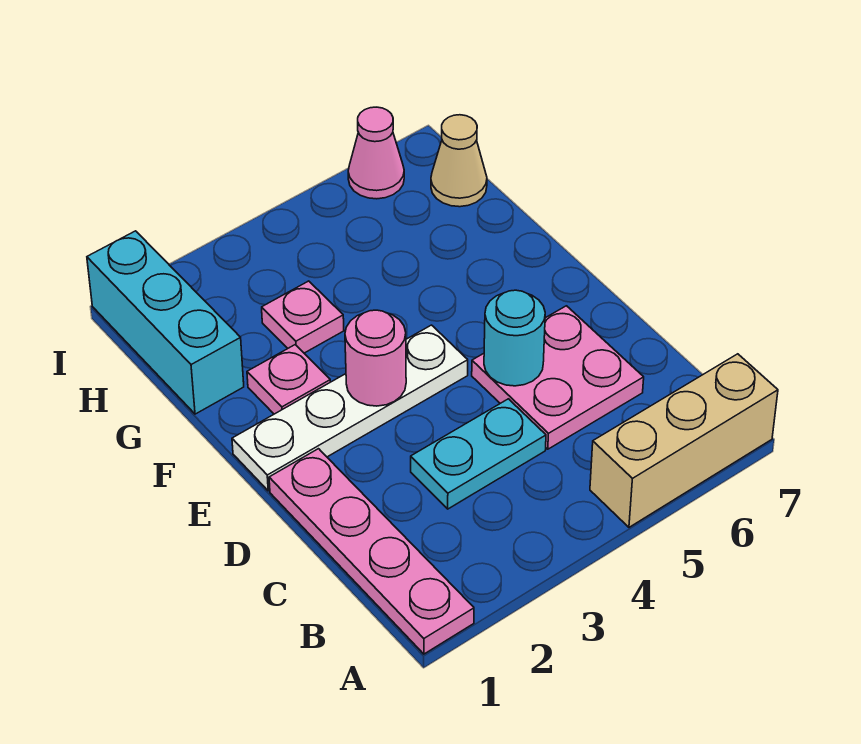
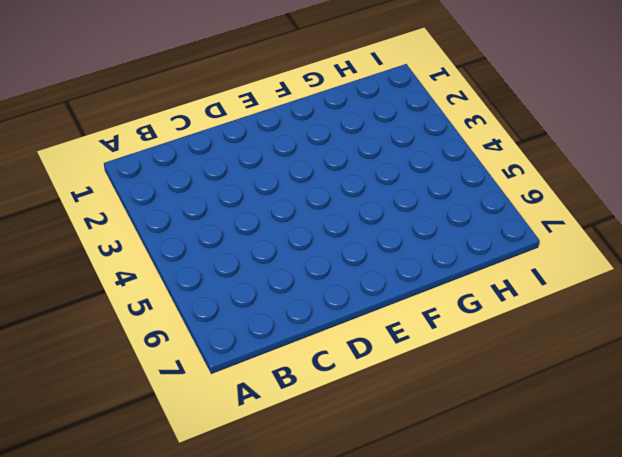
none -> pink plate A1:D1 level 1
none -> tan brick A5:A7 level 1
none -> cyan plate C3:C4 level 1

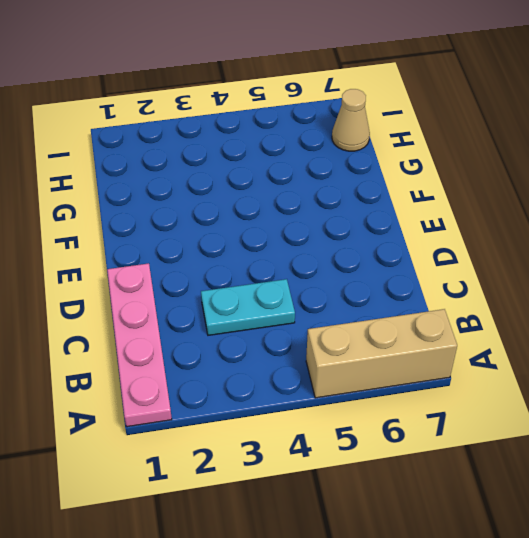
none -> pink plate C5:D6 level 1
none -> white plate E1:E4 level 1
none -> pink plate F2 level 1

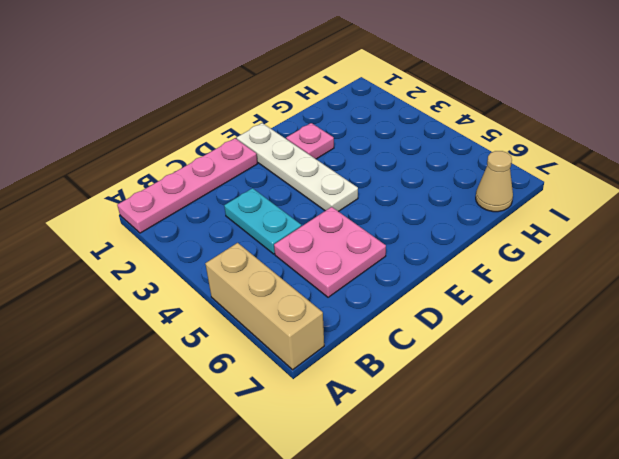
none -> cyan brick G1:I1 level 1
none -> pink plate G3 level 1
none -> pink cone I6 level 1

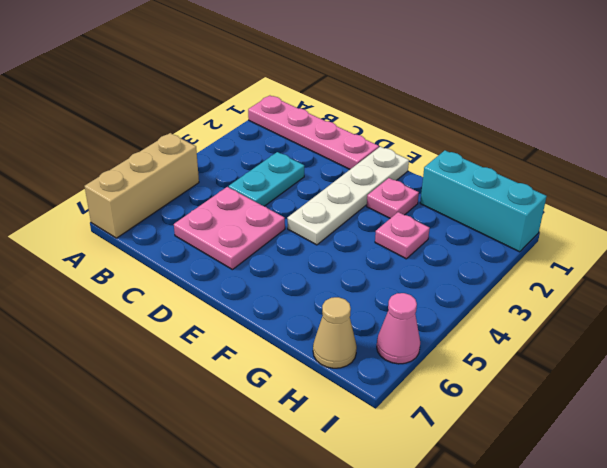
none -> cyan round brick D5 level 2
none -> pink round brick E3 level 2

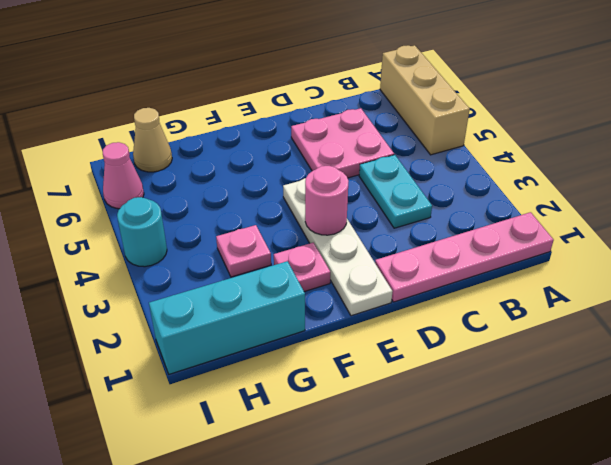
cyan round brick I4 level 1 -> cyan round brick D5 level 2

